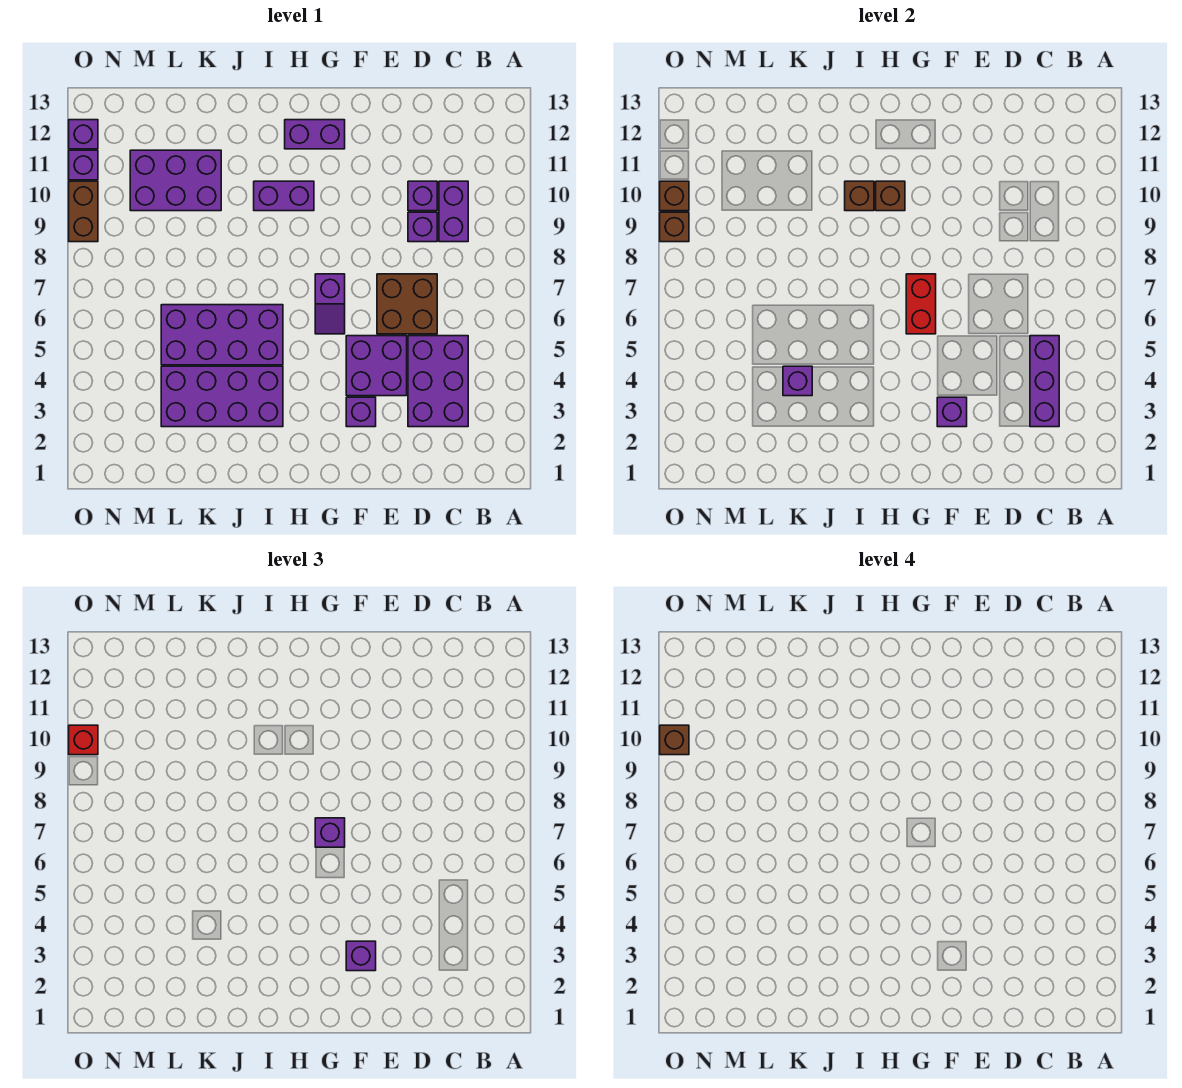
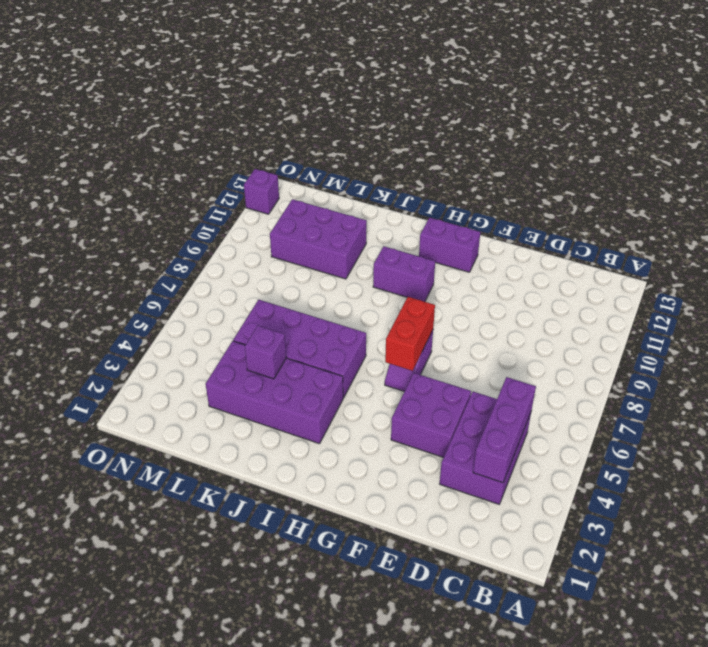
none -> purple brick C9:C10 level 1
none -> brown brick D6:E7 level 1
none -> purple brick D9 level 1

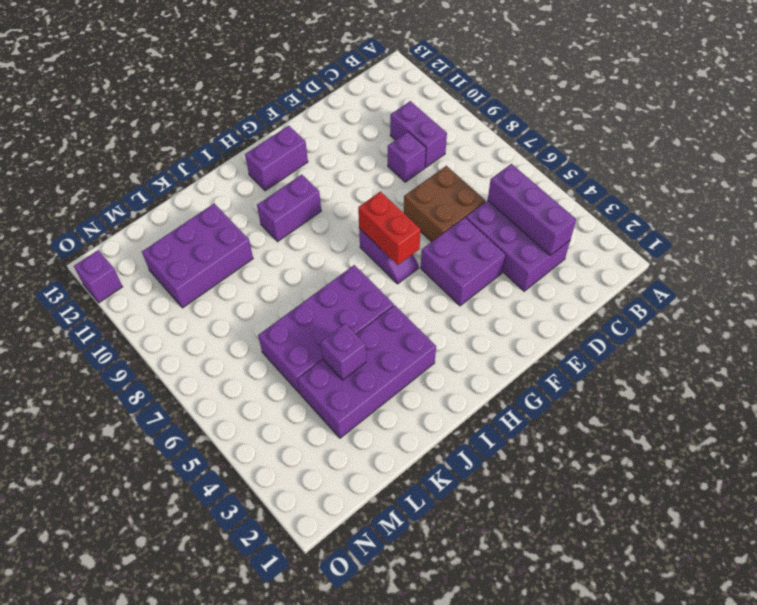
none -> purple brick D10 level 1
none -> purple brick F3 level 1
none -> brown brick O9:O10 level 1

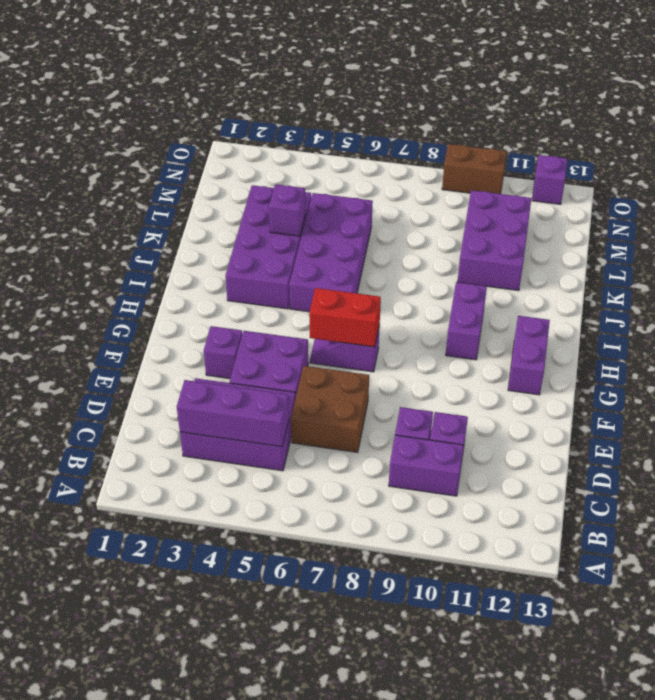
none -> purple brick O11 level 1
none -> purple brick F3 level 2
none -> brown brick H10 level 2

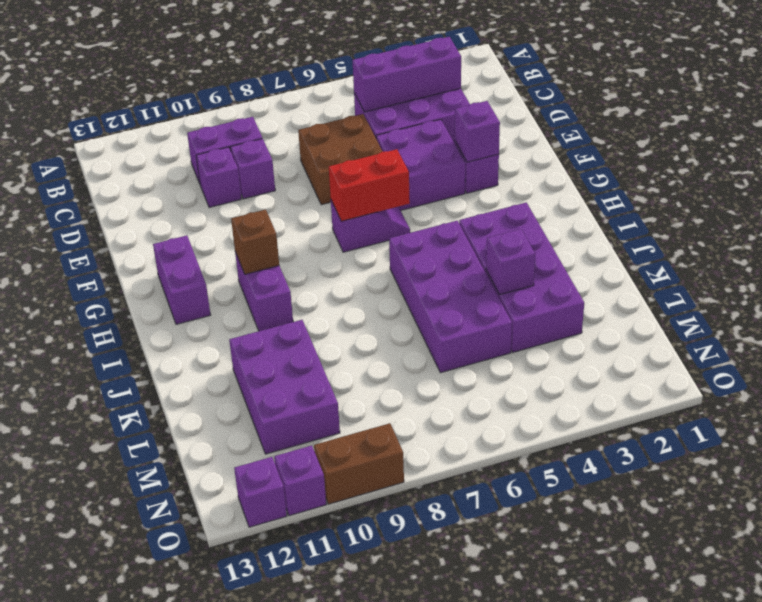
none -> brown brick I10 level 2
none -> brown brick O9 level 2
none -> brown brick O10 level 2

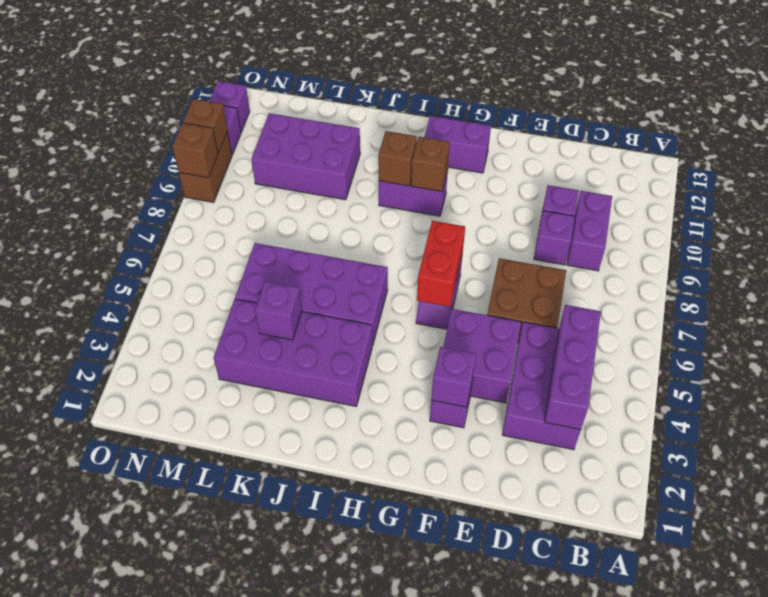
none -> purple brick F3 level 3
none -> purple brick G7 level 3
none -> red brick O10 level 3

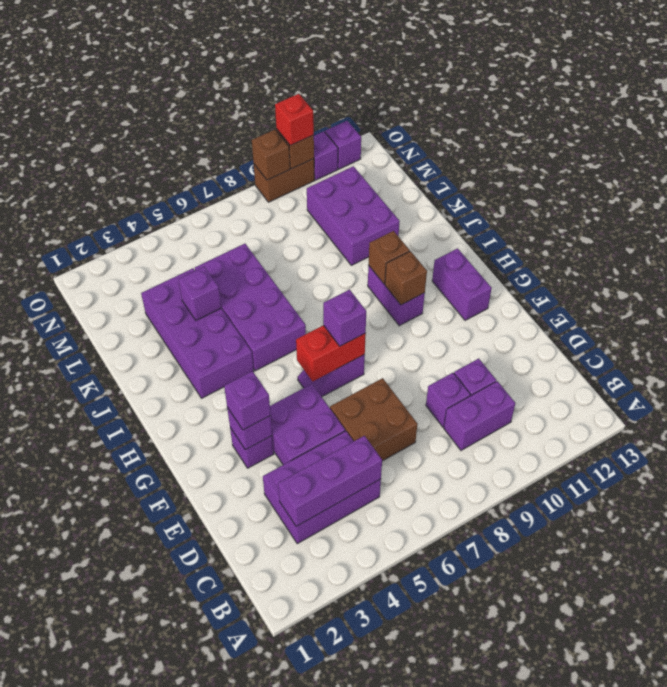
none -> brown brick O10 level 4

